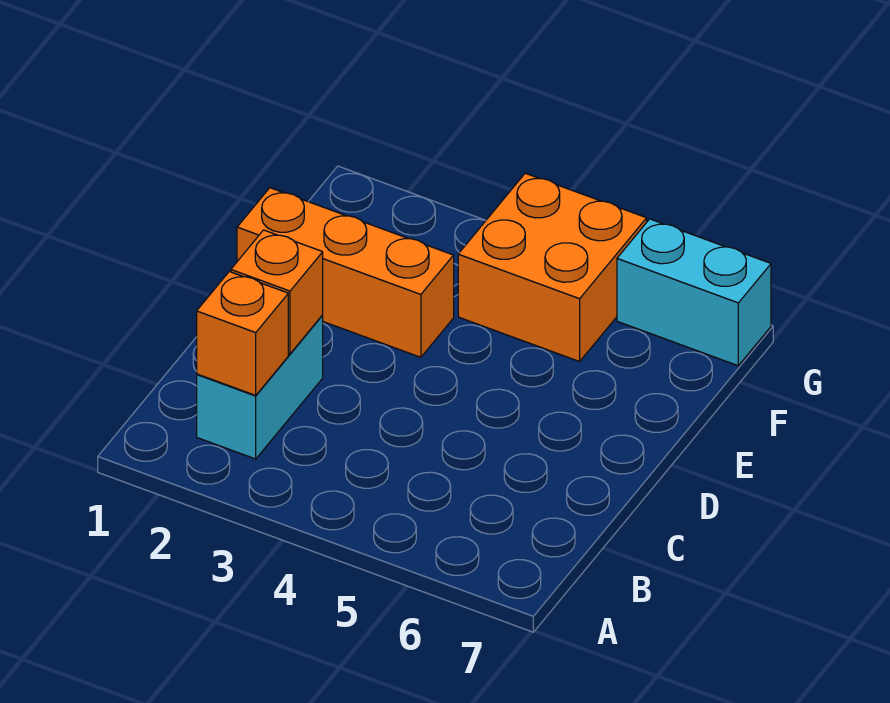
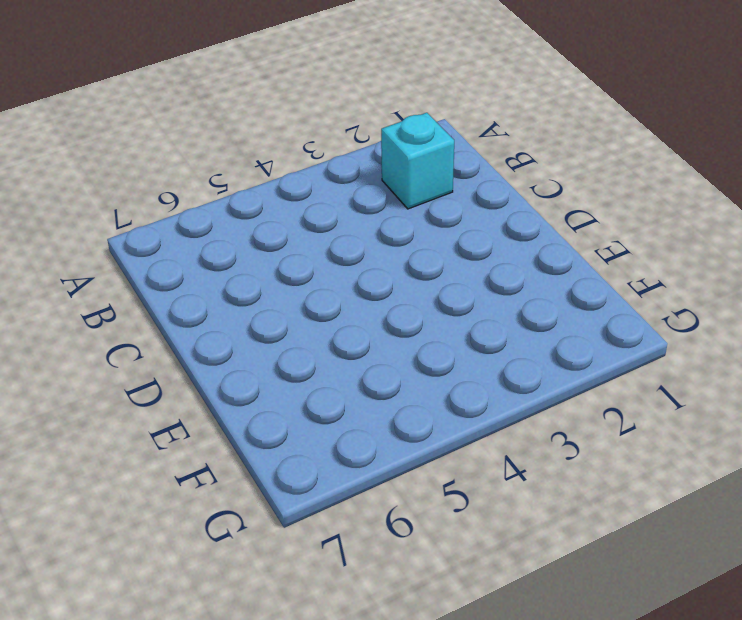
cyan brick B2 level 1 -> cyan brick B2:C2 level 1
none -> orange brick E1:E3 level 1
none -> orange brick F4:G5 level 1

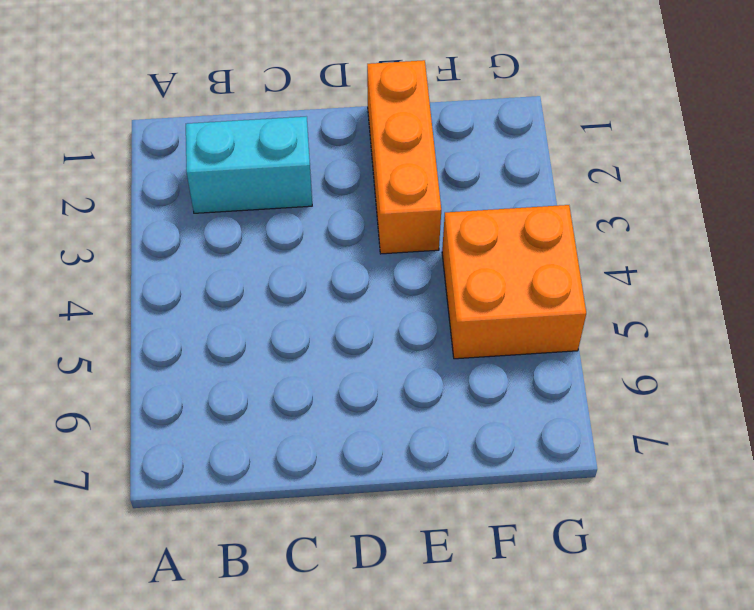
none -> cyan brick G6:G7 level 1
none -> orange brick B2 level 2

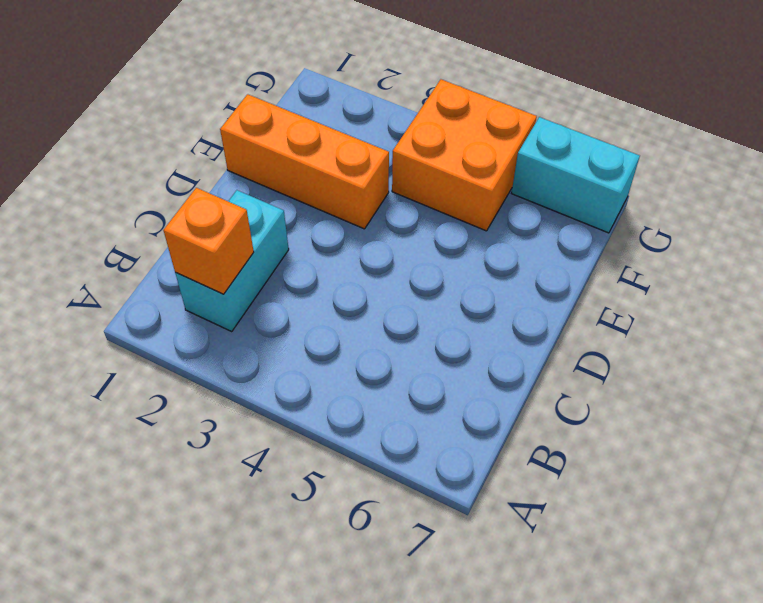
none -> orange brick C2 level 2

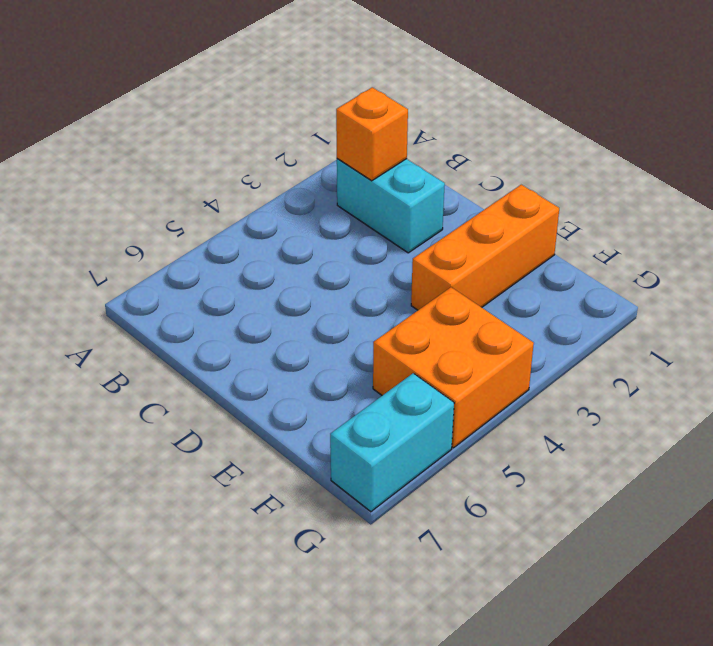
none -> orange brick C2 level 2

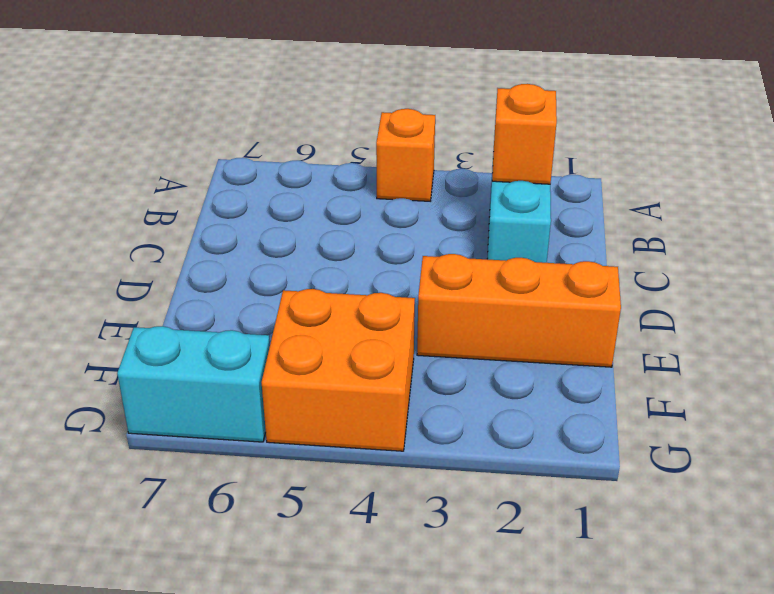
orange brick A4 level 1 -> orange brick C2 level 2

